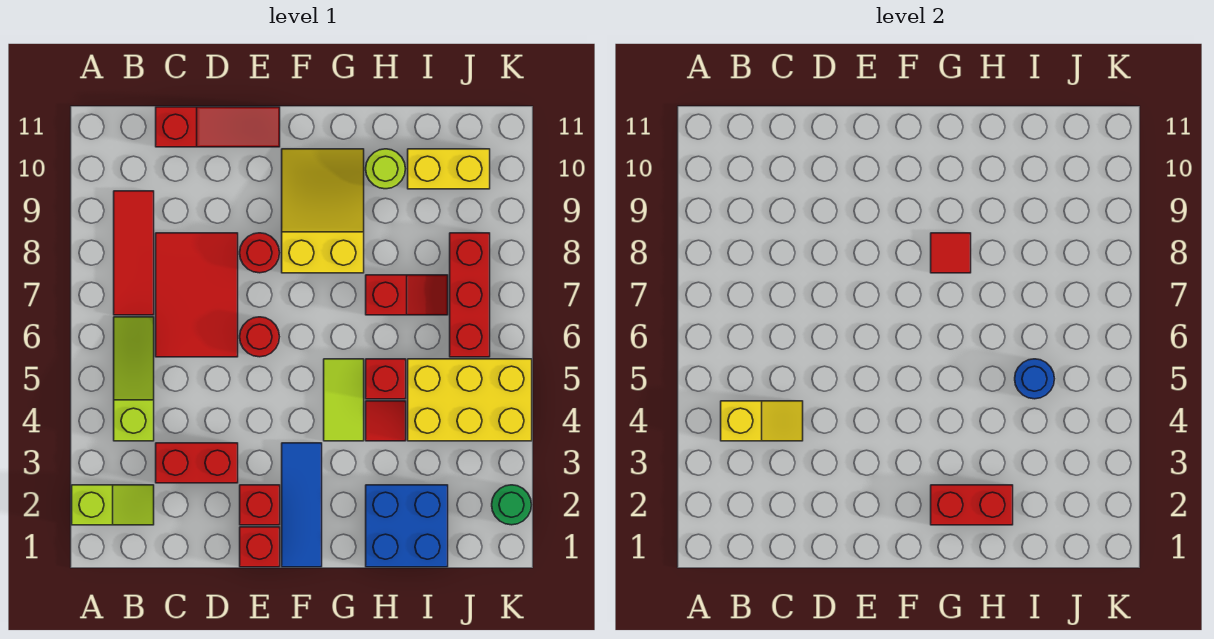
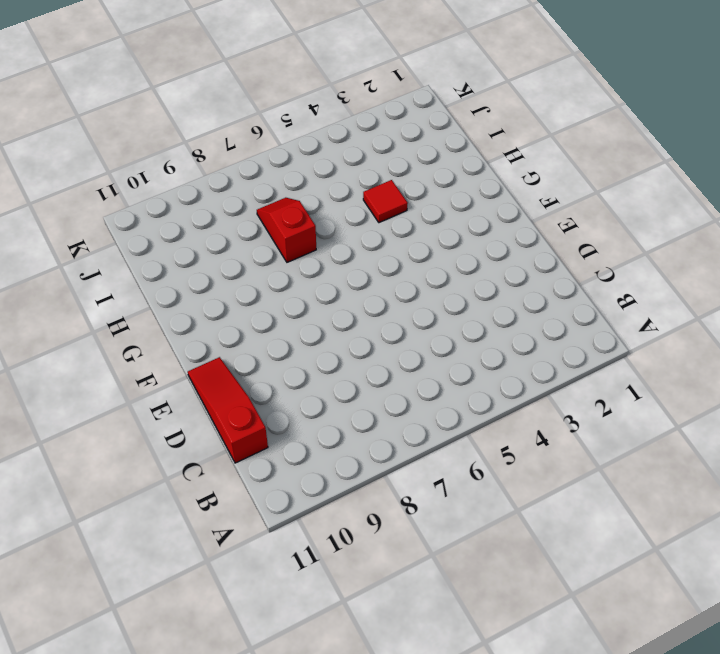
none -> lime slope A2:B2 level 1 top A
none -> lime slope B4:B6 level 1 top 4
none -> red tile B7:B9 level 1

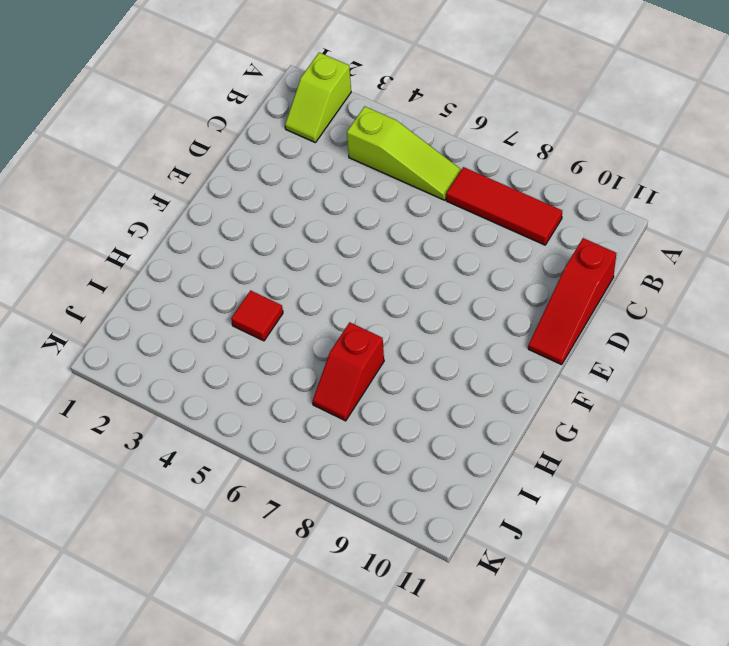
none -> red brick C3:D3 level 1
none -> red tile C6:D8 level 1
none -> red brick E1 level 1

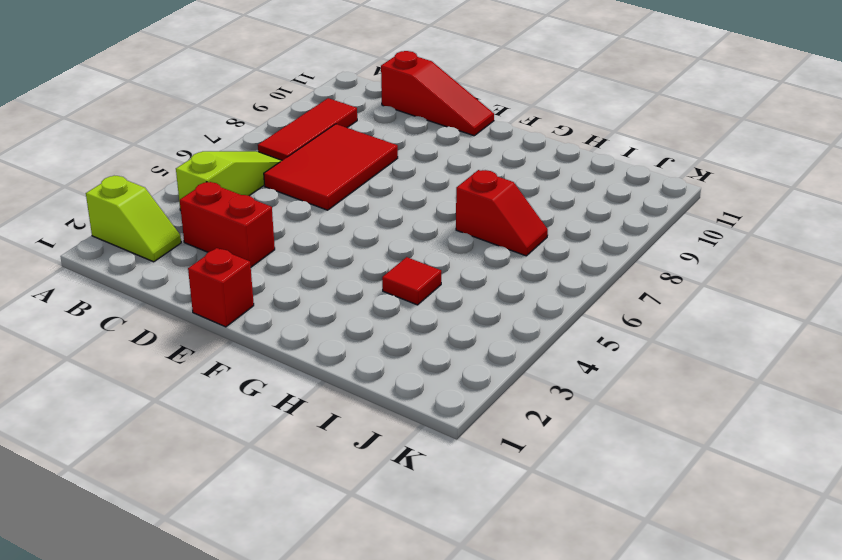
none -> red brick E2 level 1
none -> red round brick E6 level 1
none -> red round brick E8 level 1

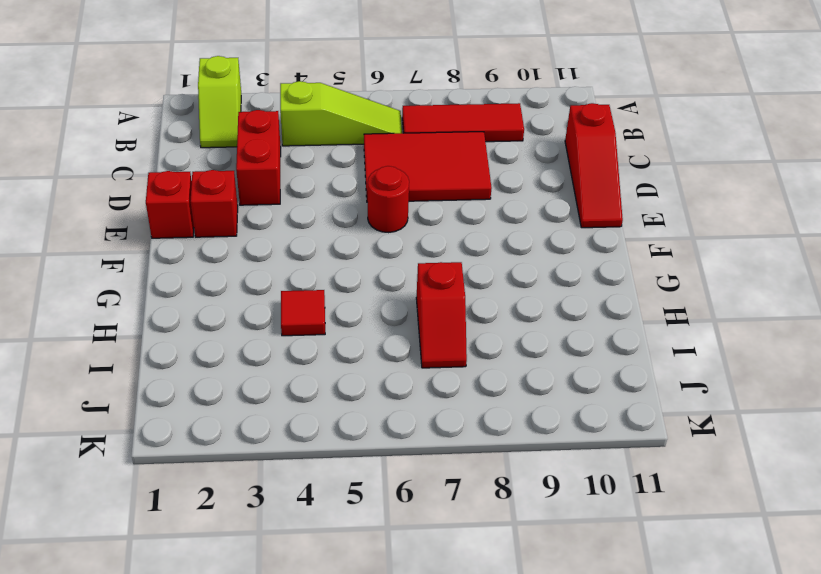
none -> red round brick E8 level 1
none -> blue tile F1:F3 level 1
none -> yellow slope F8:G10 level 1 top 8

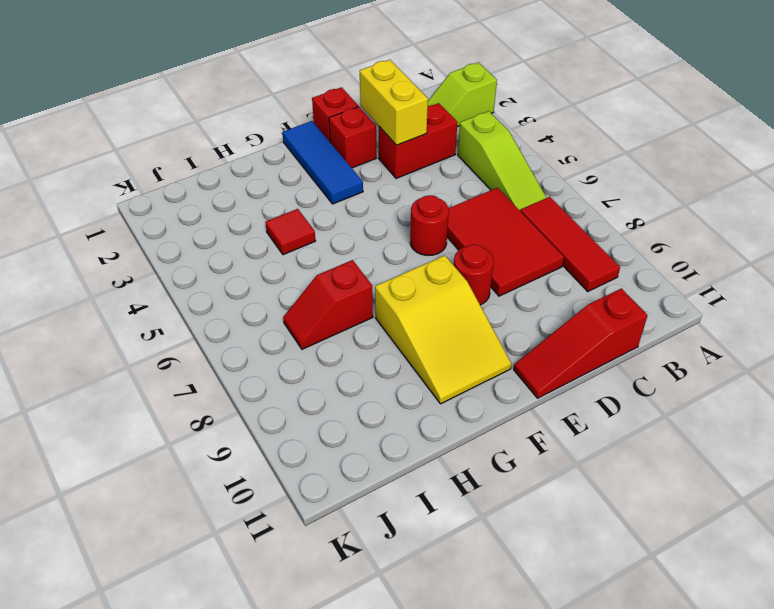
yellow brick D2:D3 level 2 -> yellow brick I10:J10 level 1
none -> lime tile G4:G5 level 1
none -> blue brick H1:I2 level 1
none -> red brick H5 level 1

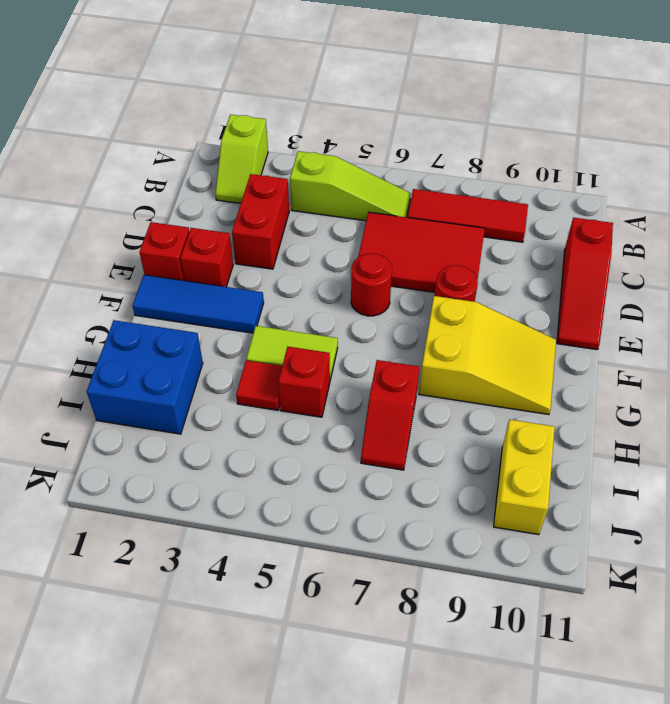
none -> lime round brick H10 level 1
none -> yellow brick I4:K5 level 1
none -> red brick J6:J8 level 1

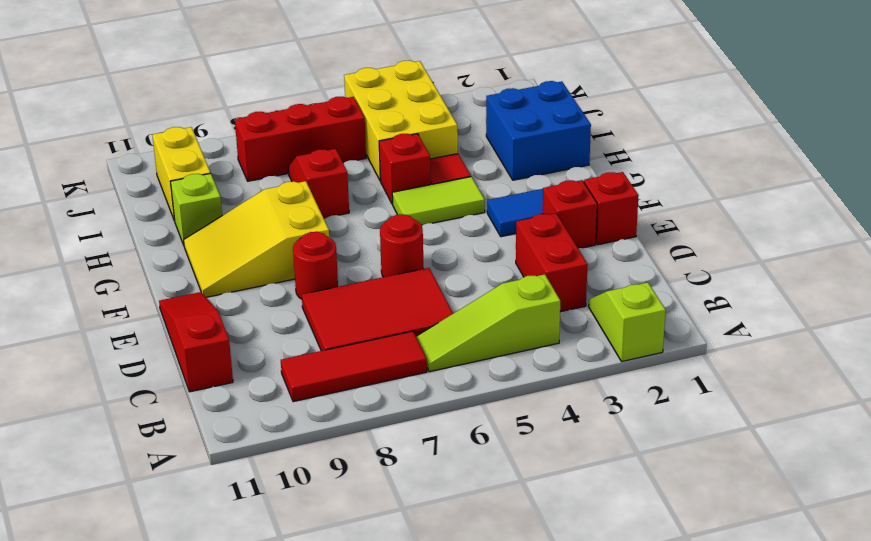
lime brick H10 level 1 -> lime round brick H10 level 1
none -> green round brick K2 level 1
none -> yellow slope B4:C4 level 2 top B
none -> red brick G2:H2 level 2

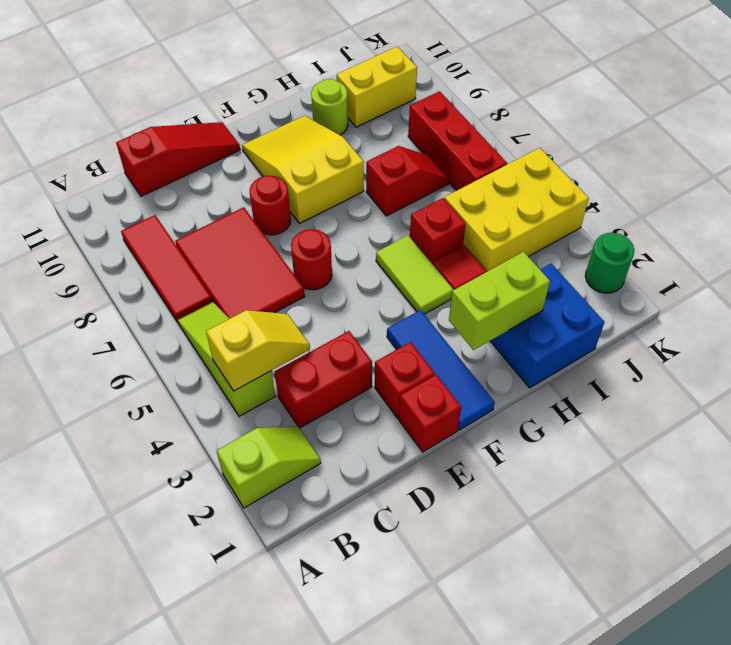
lime brick G2:H2 level 2 -> red brick G2:H2 level 2
none -> red tile G8 level 2
none -> blue round brick I5 level 2

